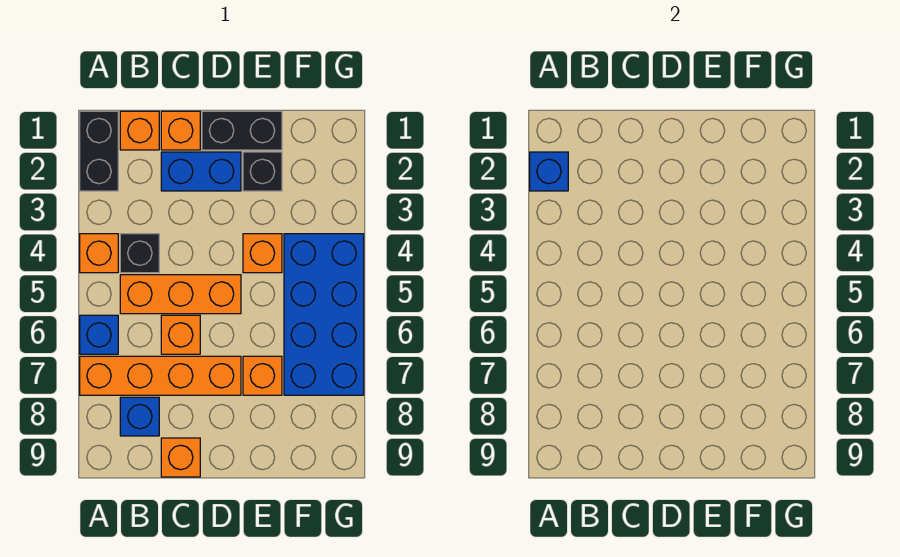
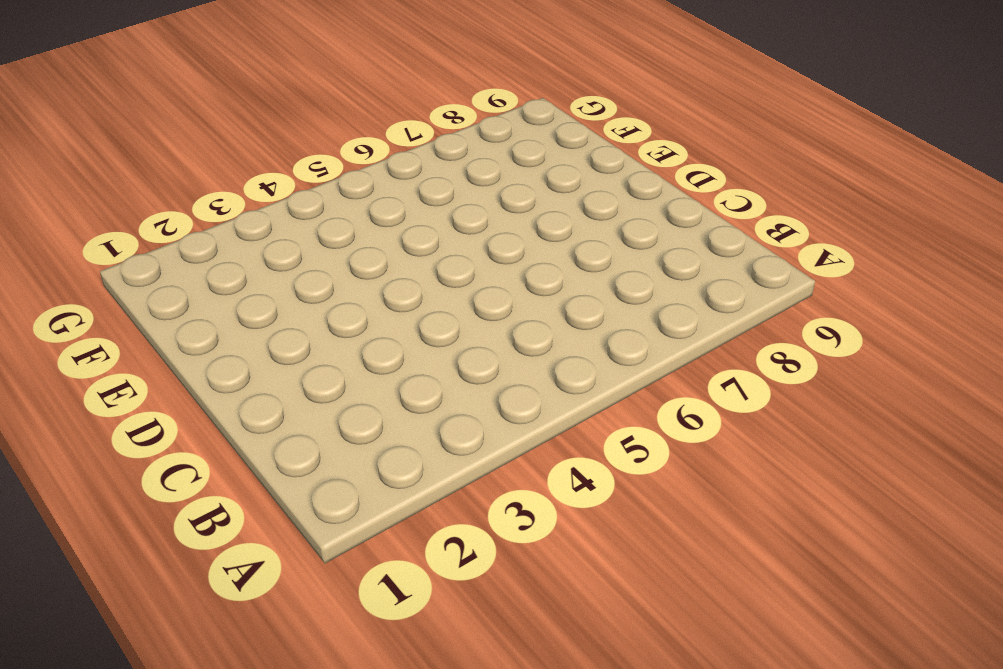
none -> black brick A1:A2 level 1
none -> orange brick A4 level 1
none -> blue brick A6 level 1

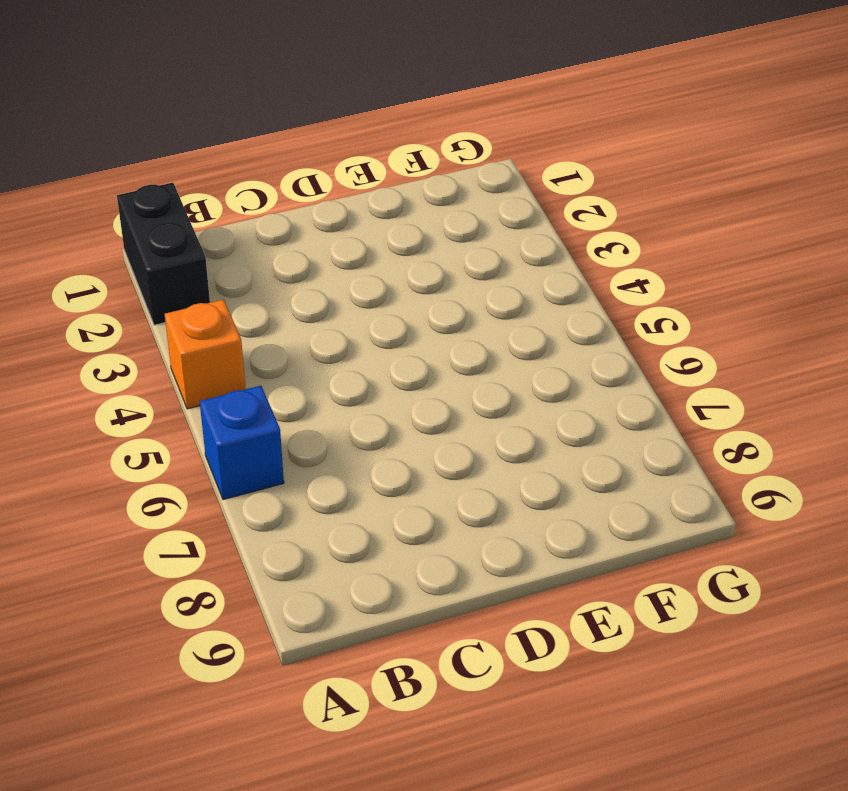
none -> orange brick A7:D7 level 1
none -> orange brick B1 level 1
none -> black brick B4 level 1

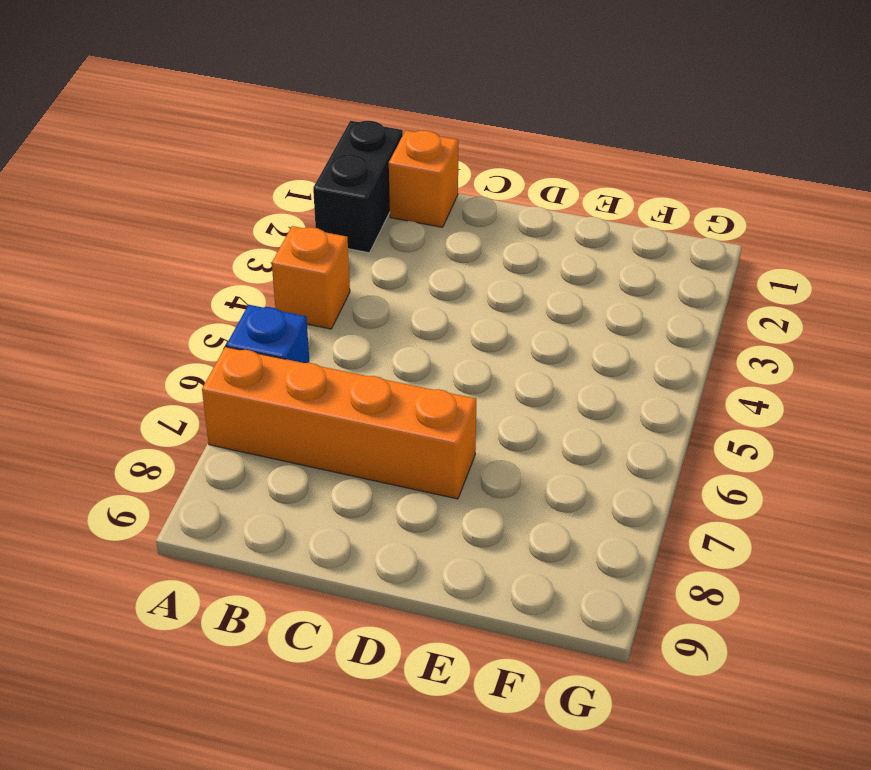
none -> black brick B4 level 1
none -> orange brick B5:D5 level 1
none -> blue brick B8 level 1

